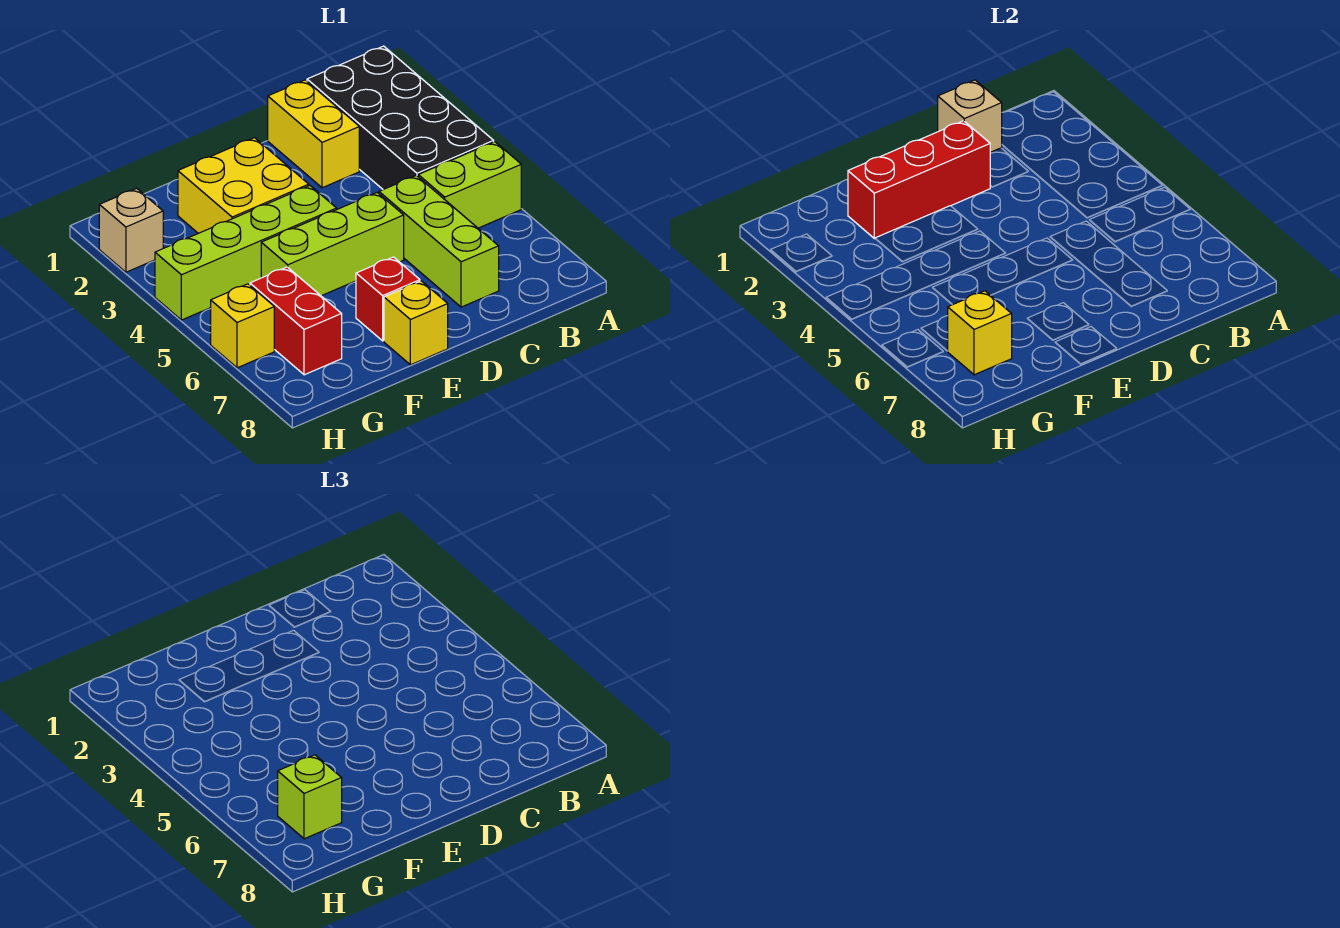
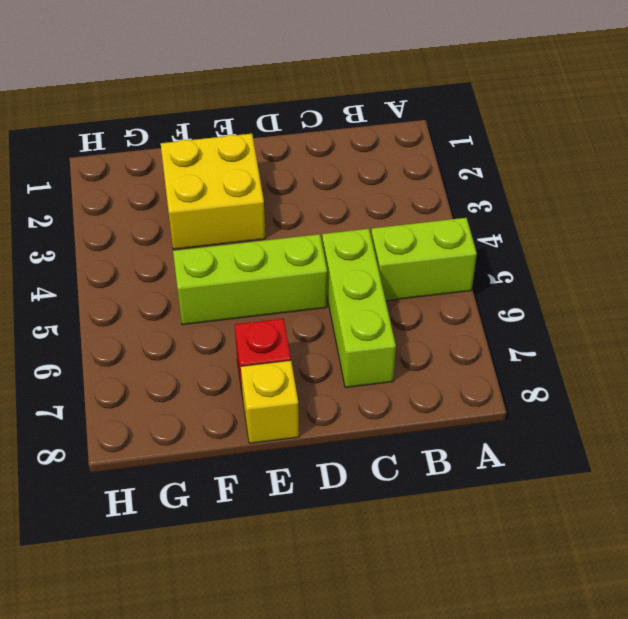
none -> black brick A1:B4 level 1
none -> yellow brick C1:C2 level 1
none -> lime brick E4:H4 level 1

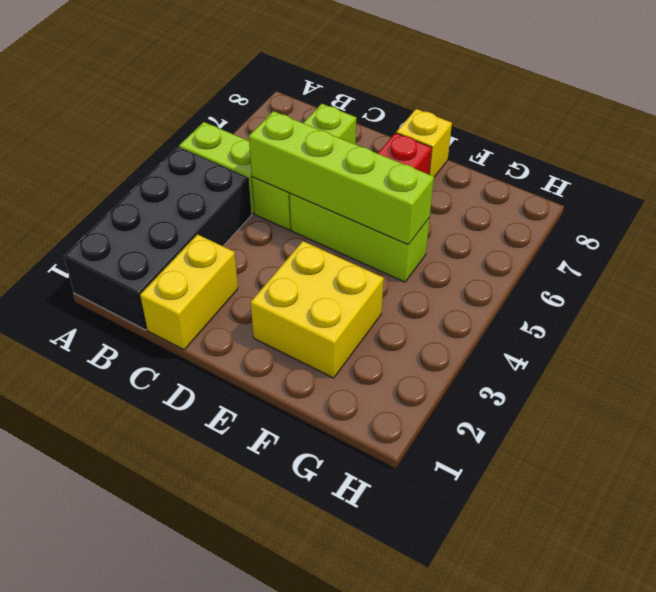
lime brick C5:F5 level 2 -> lime brick E4:H4 level 1
none -> red brick G6:G7 level 1
none -> tan brick H2 level 1
none -> yellow brick H6 level 1

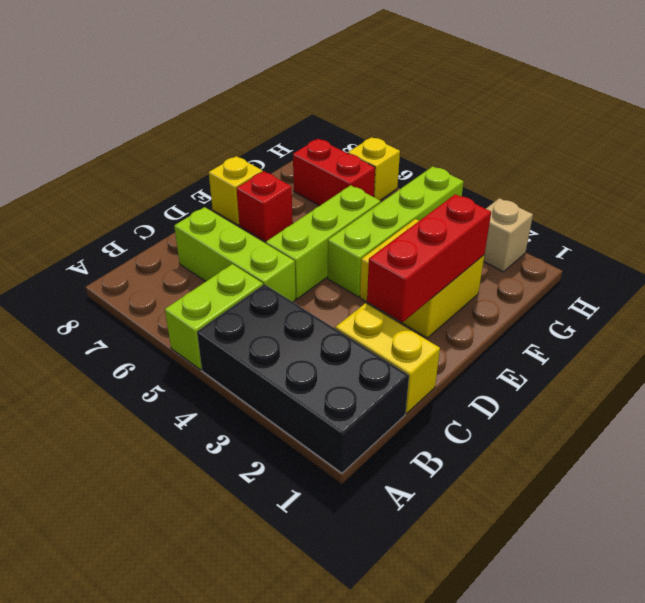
none -> tan brick C1 level 2
none -> yellow brick G7 level 2
none -> lime brick G7 level 3

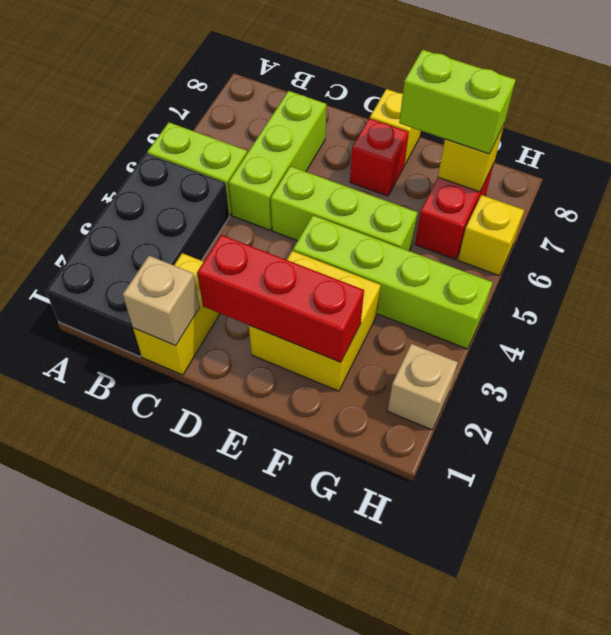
lime brick F7:G7 level 3 -> lime brick G7 level 3

